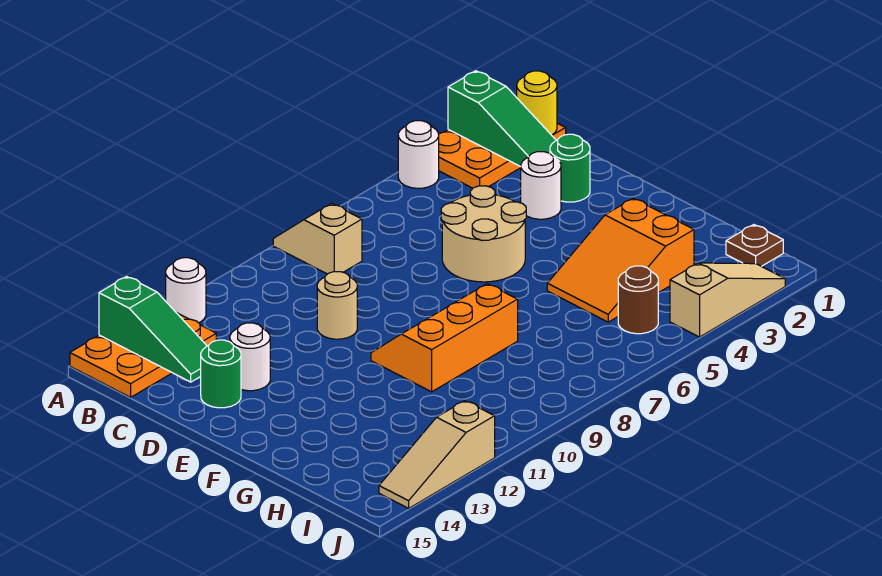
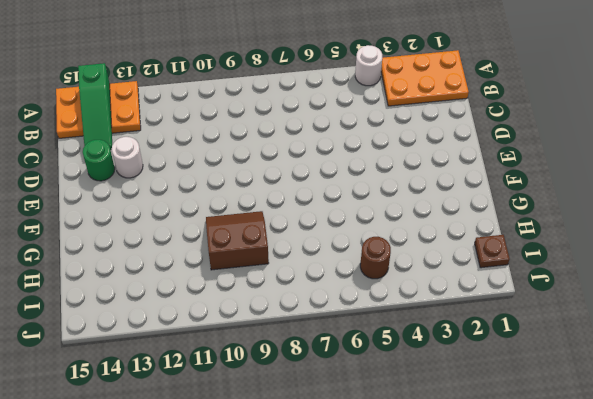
brown slope G9:H10 level 1 top H -> orange slope F8:G10 level 1 top G
none -> tan slope A8:B8 level 1 top B
none -> white round brick A12 level 1
none -> green round brick D2 level 1

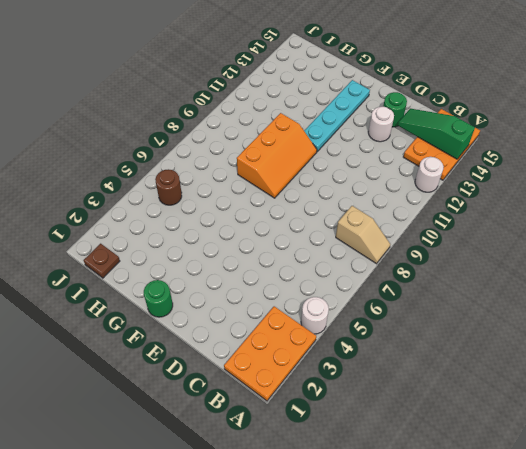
green round brick F1 level 1 -> green round brick D2 level 1
cyan plate F11:F14 level 1 -> none
none -> white round brick D3 level 1
none -> tan round brick D5:E6 level 1
none -> tan round brick D10 level 1

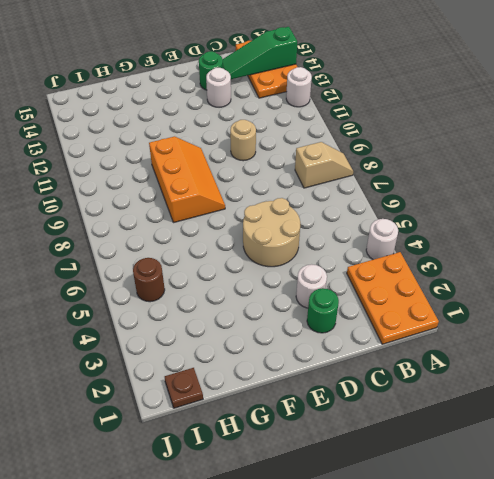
none -> orange slope G3:H5 level 1 top 3
none -> tan slope J2:J4 level 1 top 4
none -> tan slope J12:J14 level 1 top 12

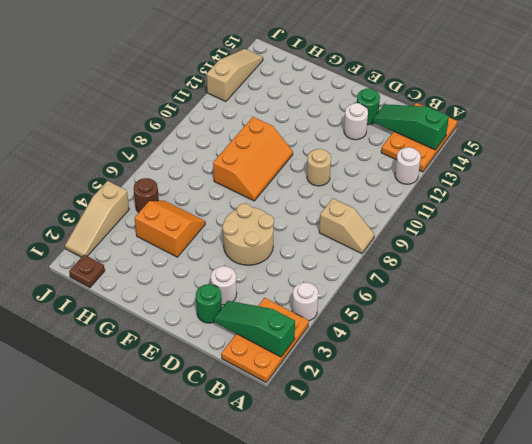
orange slope G4:H5 level 1 top 4 -> orange slope G3:H5 level 1 top 3
none -> yellow round brick B1 level 2

